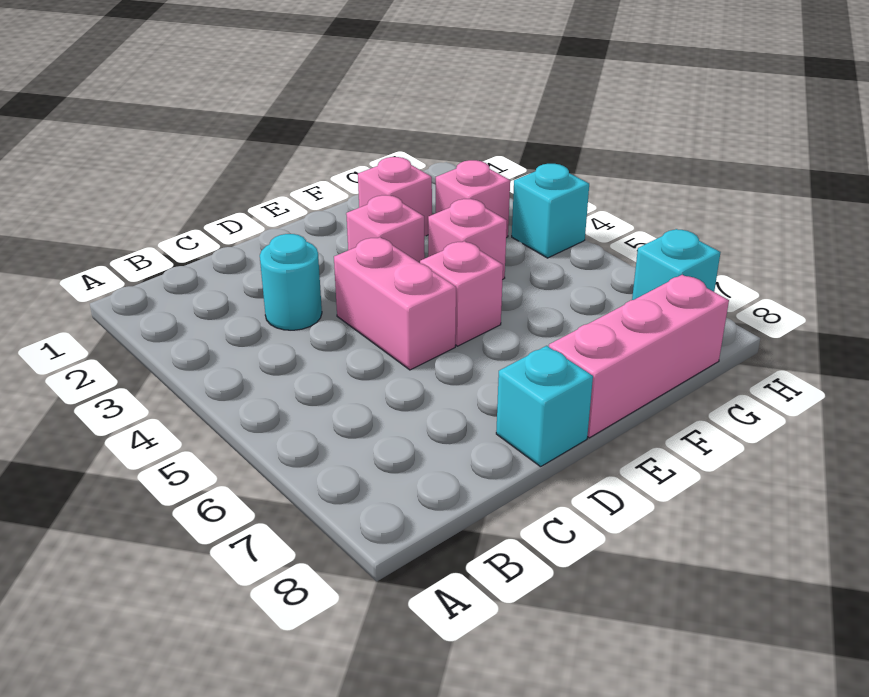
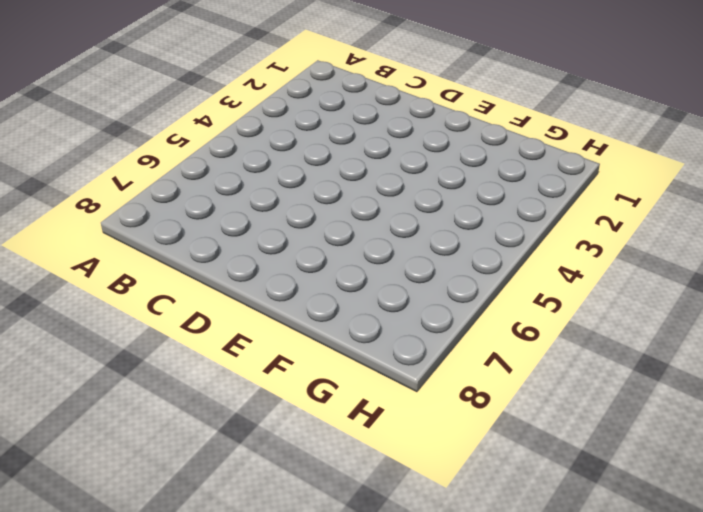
none -> cyan round brick C3 level 1
none -> pink brick D4:D5 level 1

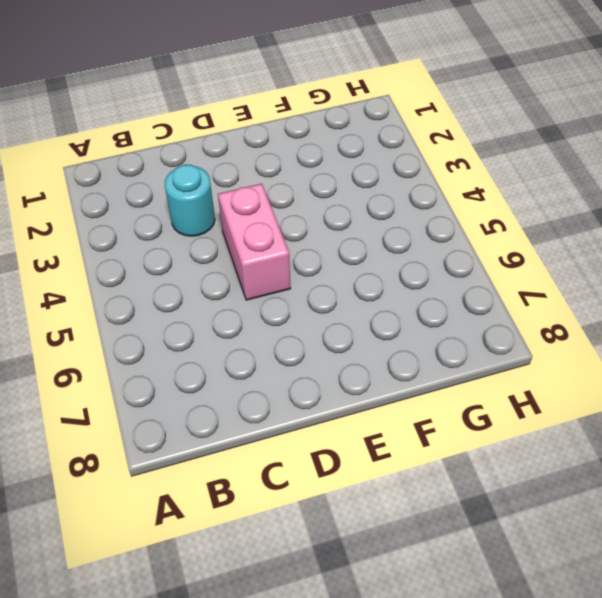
none -> cyan brick D8 level 1
none -> pink brick E3 level 1

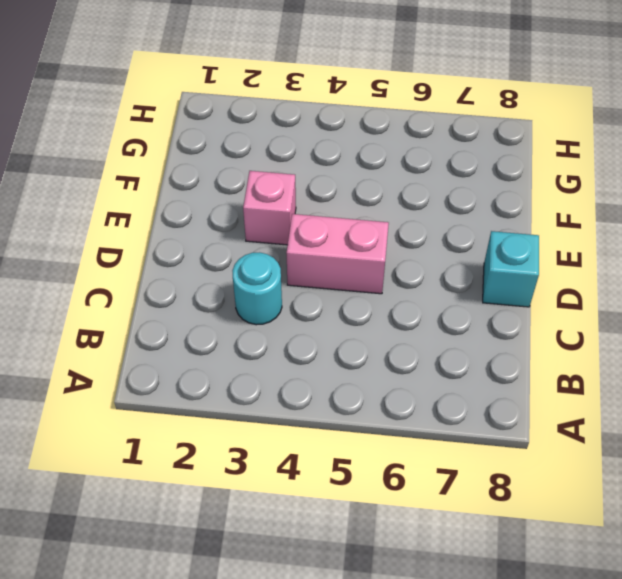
none -> pink brick E5 level 1
none -> pink brick E8:G8 level 1

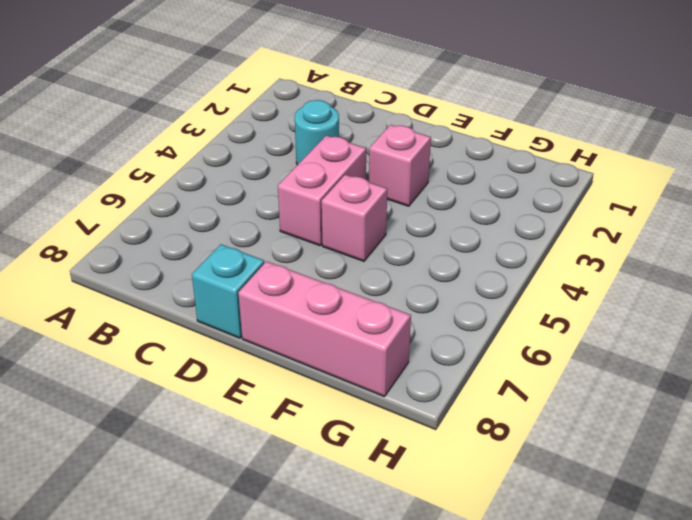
none -> pink brick F2 level 1
none -> pink brick F4 level 1

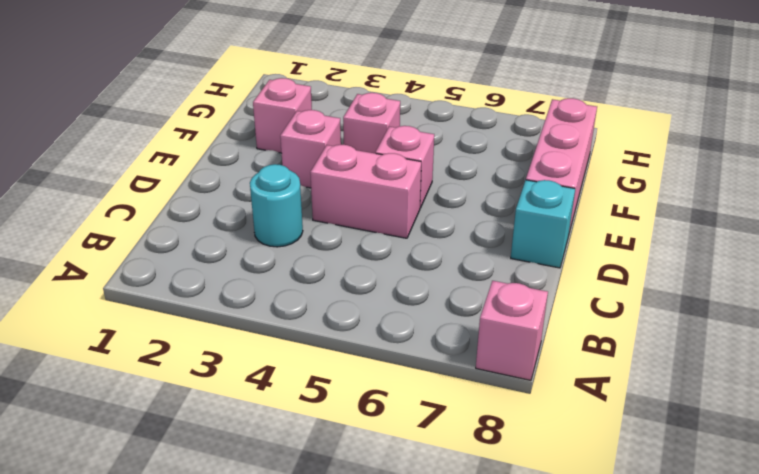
pink brick A8 level 1 -> pink brick G3 level 1
none -> cyan brick H4 level 1
none -> cyan brick H7 level 1

